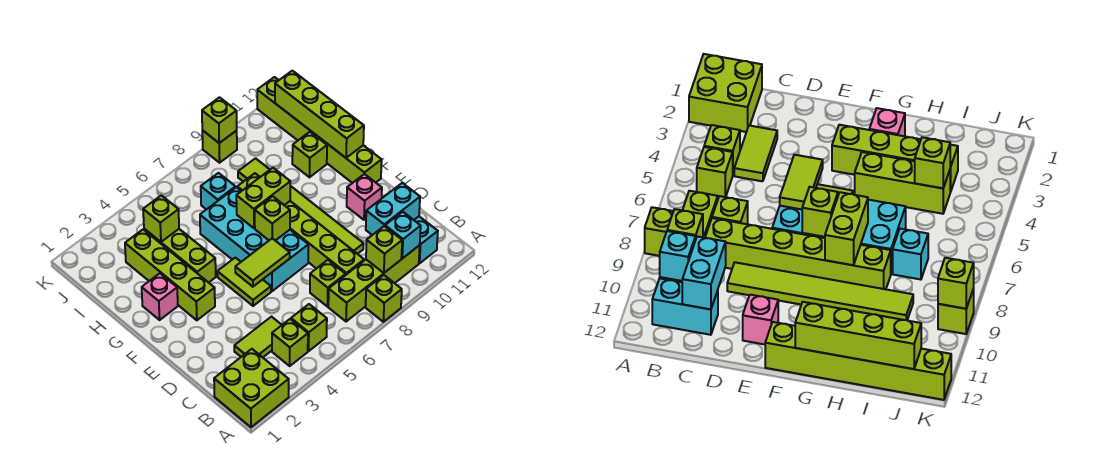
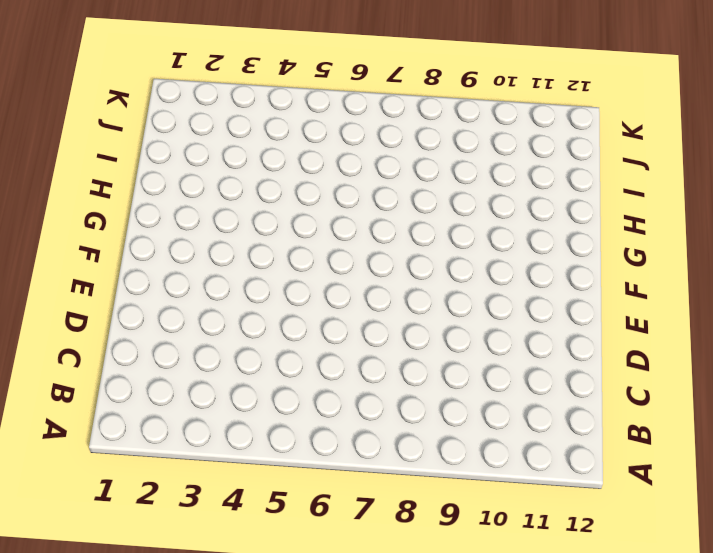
none -> lime brick A1:B2 level 1
none -> lime brick A8 level 1
none -> lime brick B4 level 1

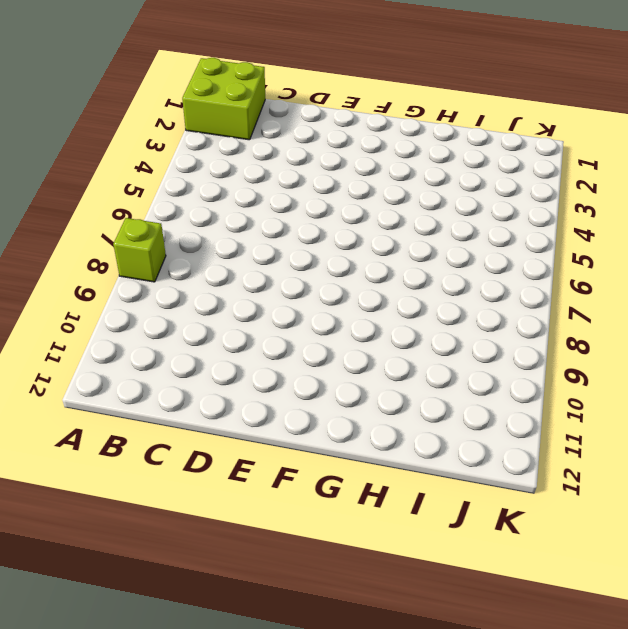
none -> lime brick B4 level 1
none -> lime brick B5 level 1
none -> lime brick B7:B10 level 1

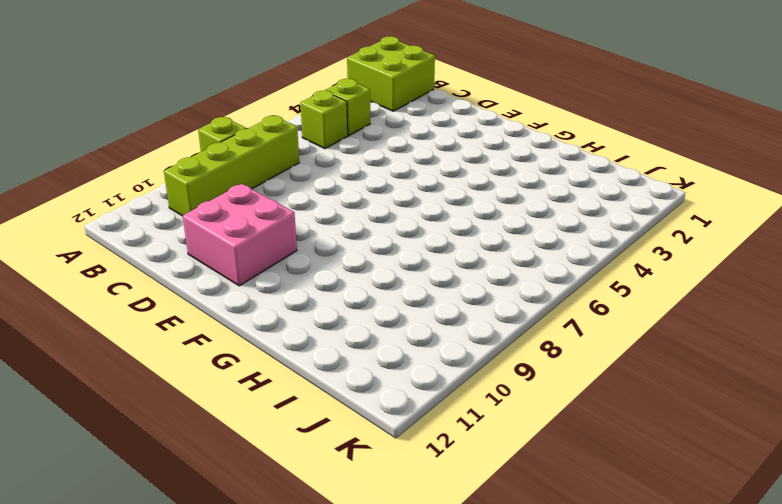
pink brick D10:E11 level 1 -> pink brick E11 level 1
none -> cyan brick B11:C11 level 1
none -> lime tile C3:C4 level 1
none -> lime brick C7 level 1

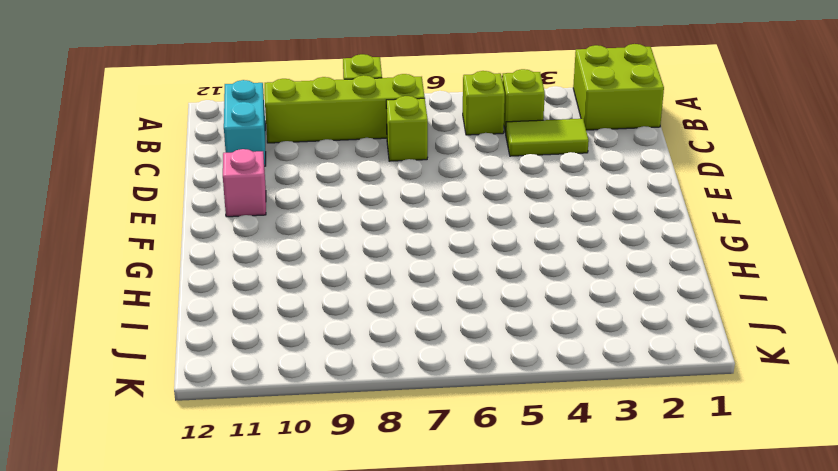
none -> lime brick C8:H8 level 1
none -> lime tile D9:I9 level 1
none -> lime tile E5:F5 level 1

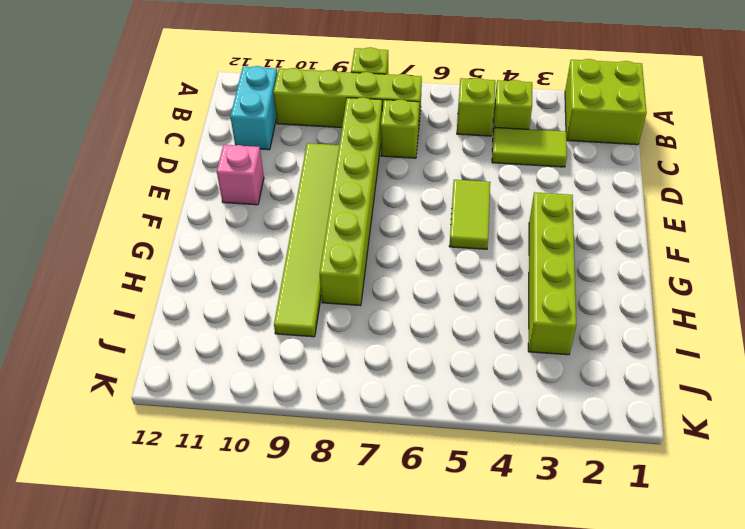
none -> cyan brick E6:H7 level 1
none -> lime brick F12:K12 level 1
none -> pink brick G2 level 1

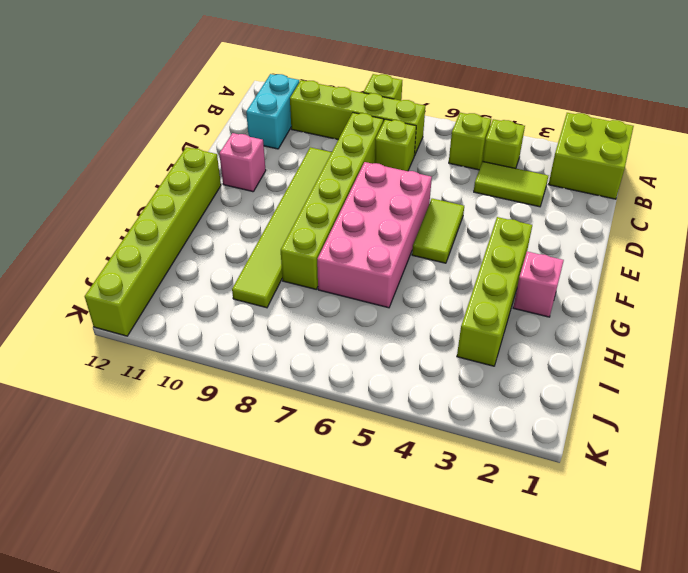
pink brick E6:H7 level 1 -> cyan brick E6:H7 level 1
none -> lime brick G4:I4 level 1
none -> lime brick H11 level 1
none -> cyan brick I7 level 1

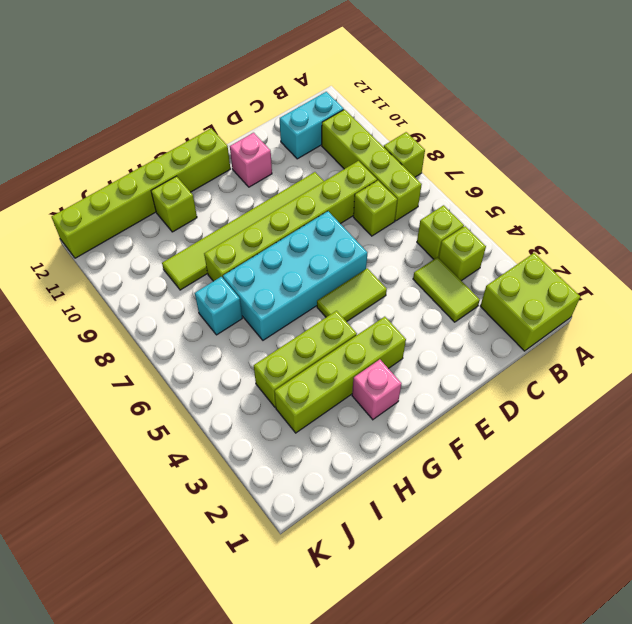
none -> lime brick K9 level 1
none -> lime brick B9 level 2
none -> cyan brick B10 level 2

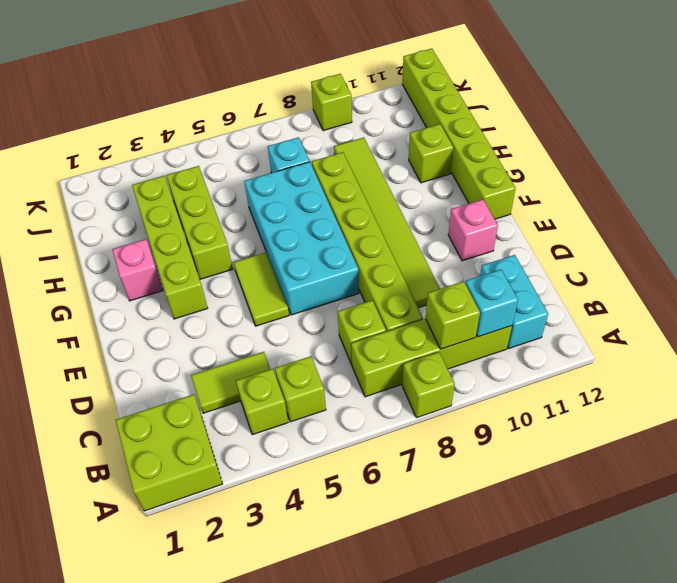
none -> cyan brick C10:C11 level 2
none -> lime tile E5:E6 level 2
none -> lime brick F7 level 2

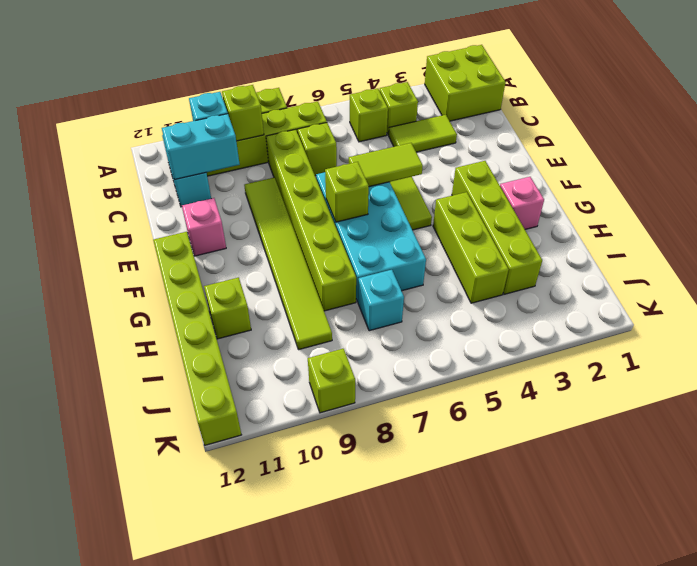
none -> lime brick G7:G8 level 2
none -> lime brick G12:J12 level 2
none -> lime brick I4 level 2

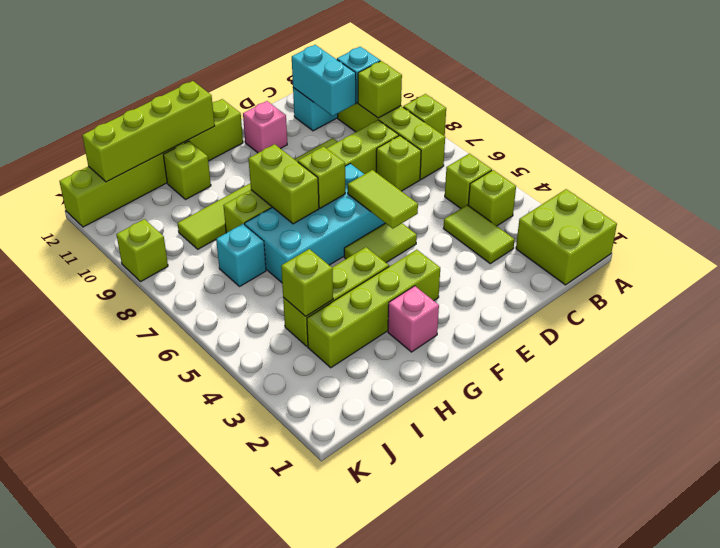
none -> lime brick K9 level 2

